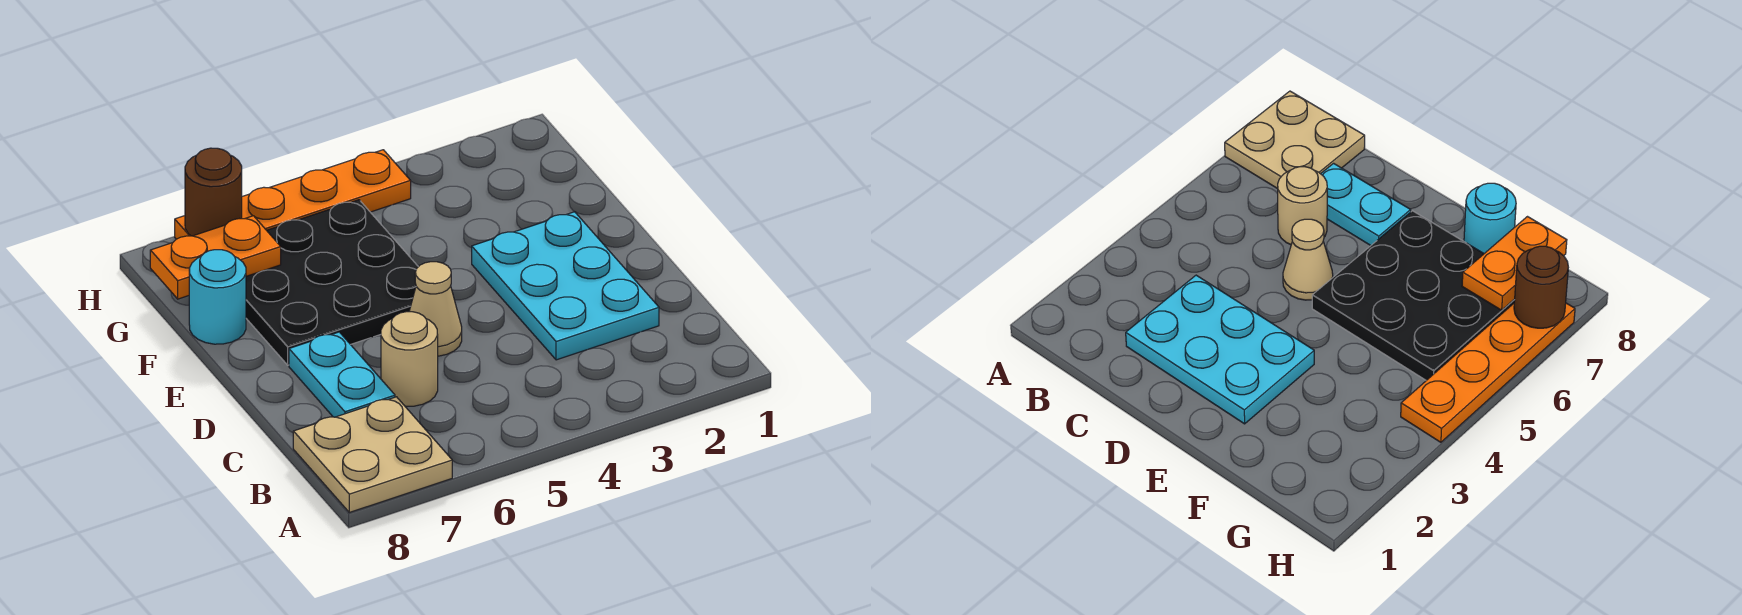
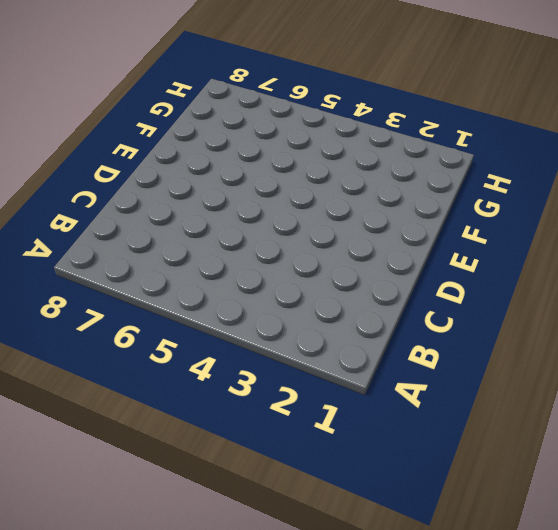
none -> tan plate A7:B8 level 1
none -> cyan plate C2:E3 level 1

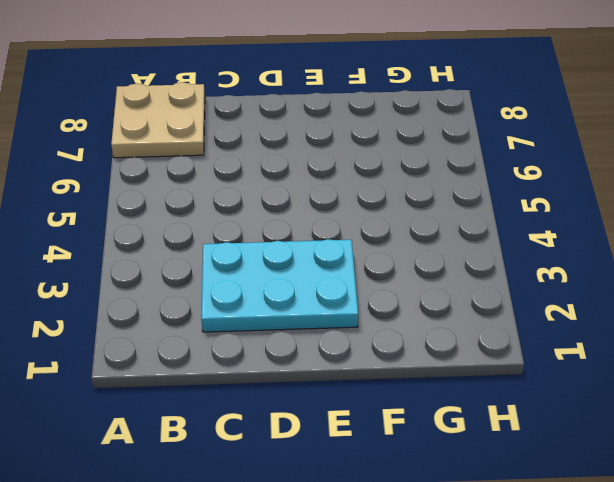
none -> tan round brick C6 level 1
none -> cyan plate C7:D7 level 1

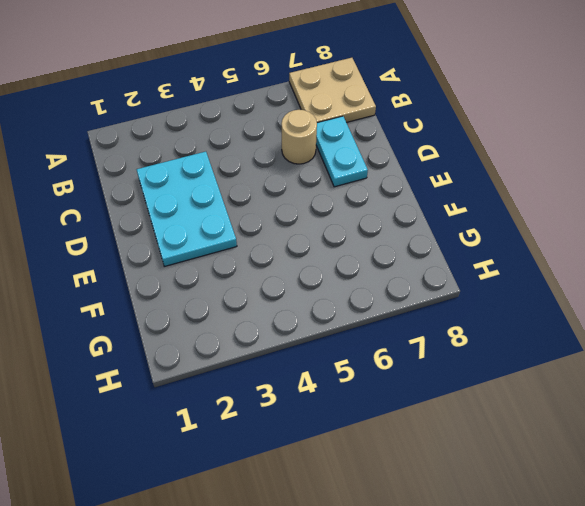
none -> tan cone D5 level 1
none -> black plate E5:G7 level 1

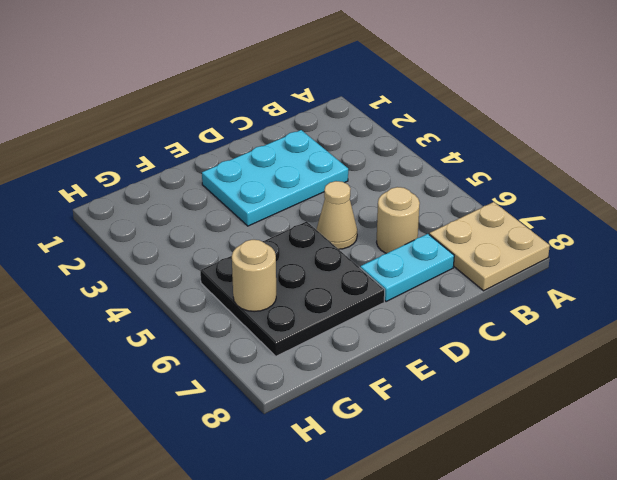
tan round brick G6 level 2 -> none
none -> cyan round brick F8 level 1
none -> orange plate H4:H7 level 1

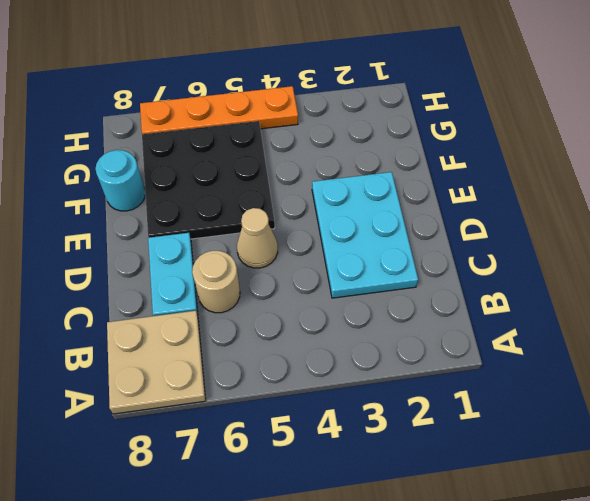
none -> orange plate G7:G8 level 2
none -> brown round brick H7 level 2

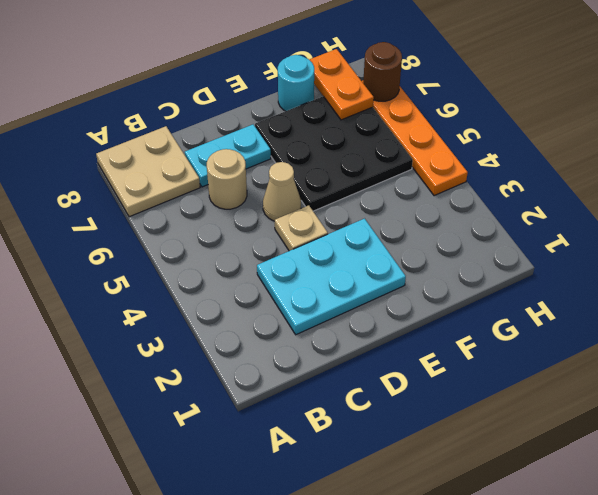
tan plate D4 level 1 -> none

